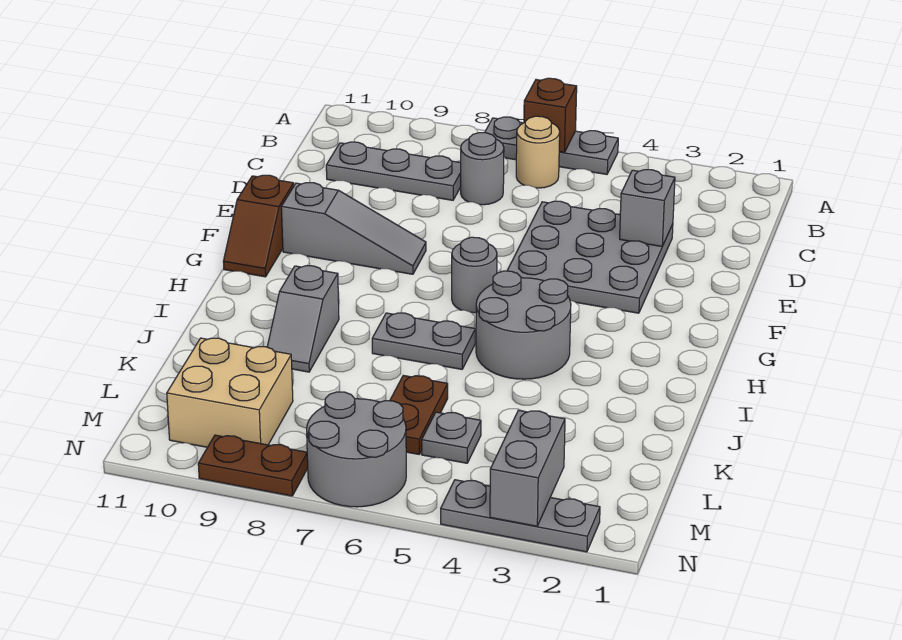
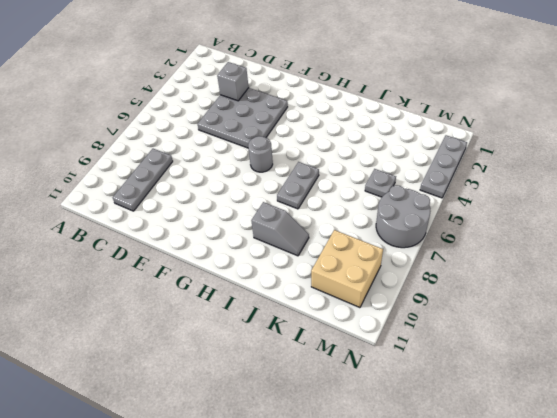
none -> grey plate A5:A7 level 1
none -> tan round brick B6 level 1
none -> grey round brick C7 level 1

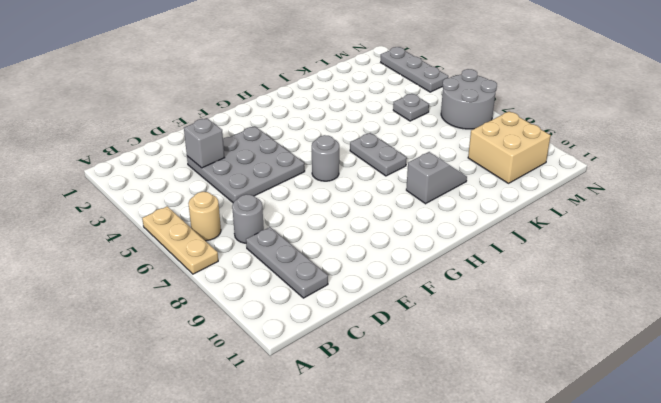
tan plate A5:A7 level 1 -> grey plate A5:A7 level 1
none -> grey slope F8:F10 level 1 top 10
none -> brown slope F11:G11 level 1 top F
none -> grey round brick H4:I5 level 1

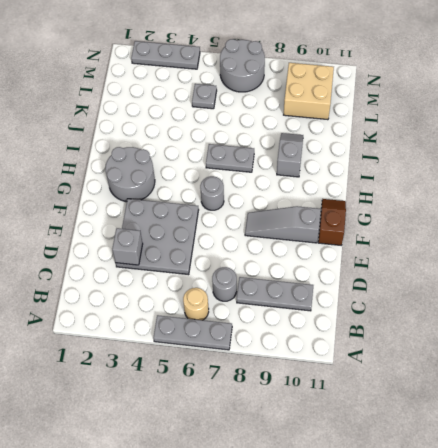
grey round brick G2:H3 level 1 -> grey round brick H4:I5 level 1
none -> brown plate K6:L6 level 1
none -> brown plate N8:N9 level 1
none -> brown brick A6 level 2

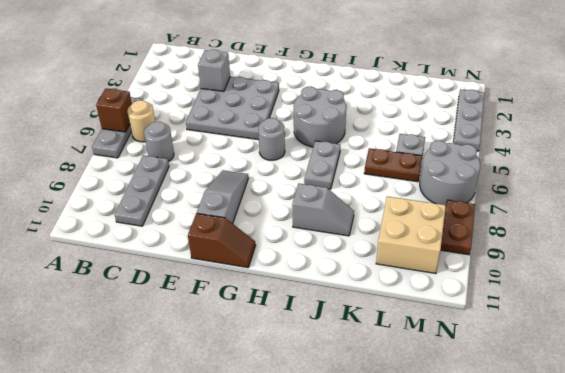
none -> grey brick M3:N3 level 2

